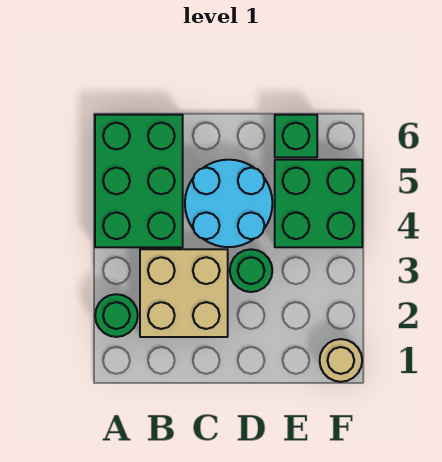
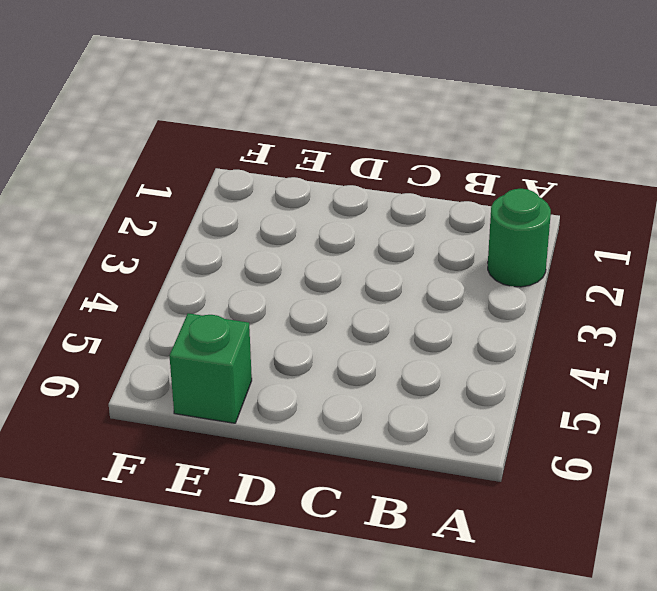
none -> green brick A4:B6 level 1
none -> tan brick B2:C3 level 1

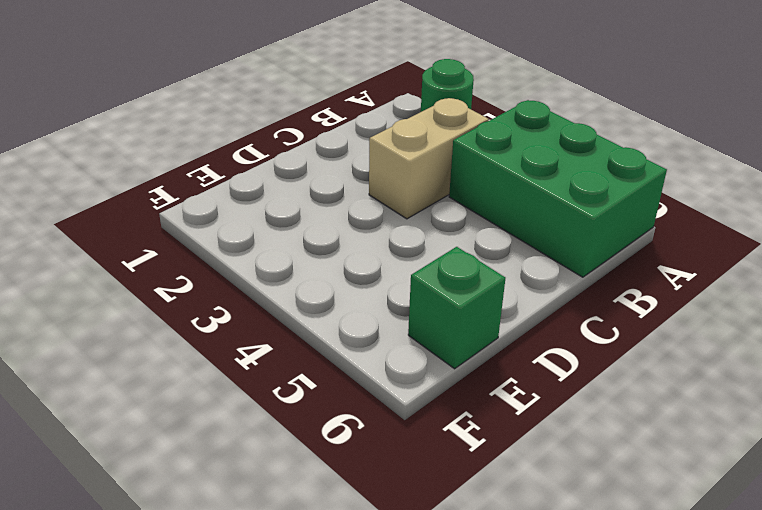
tan brick B3:C3 level 1 -> tan brick B2:C3 level 1
none -> cyan round brick C4:D5 level 1
none -> green round brick D3 level 1

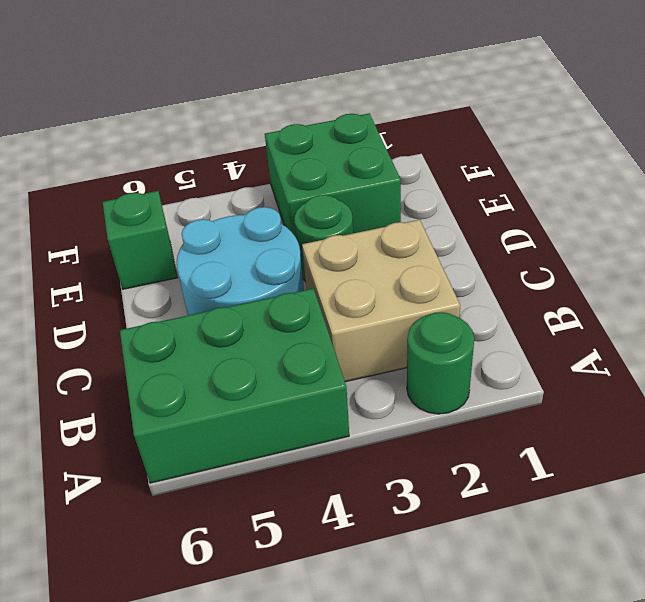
green brick E2:F3 level 1 -> green brick E4:F5 level 1
none -> tan round brick F1 level 1

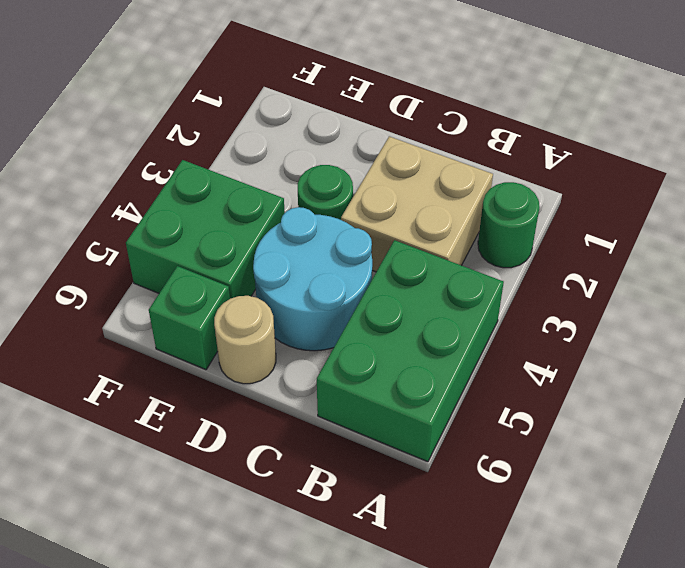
tan round brick D6 level 1 -> tan round brick F1 level 1

